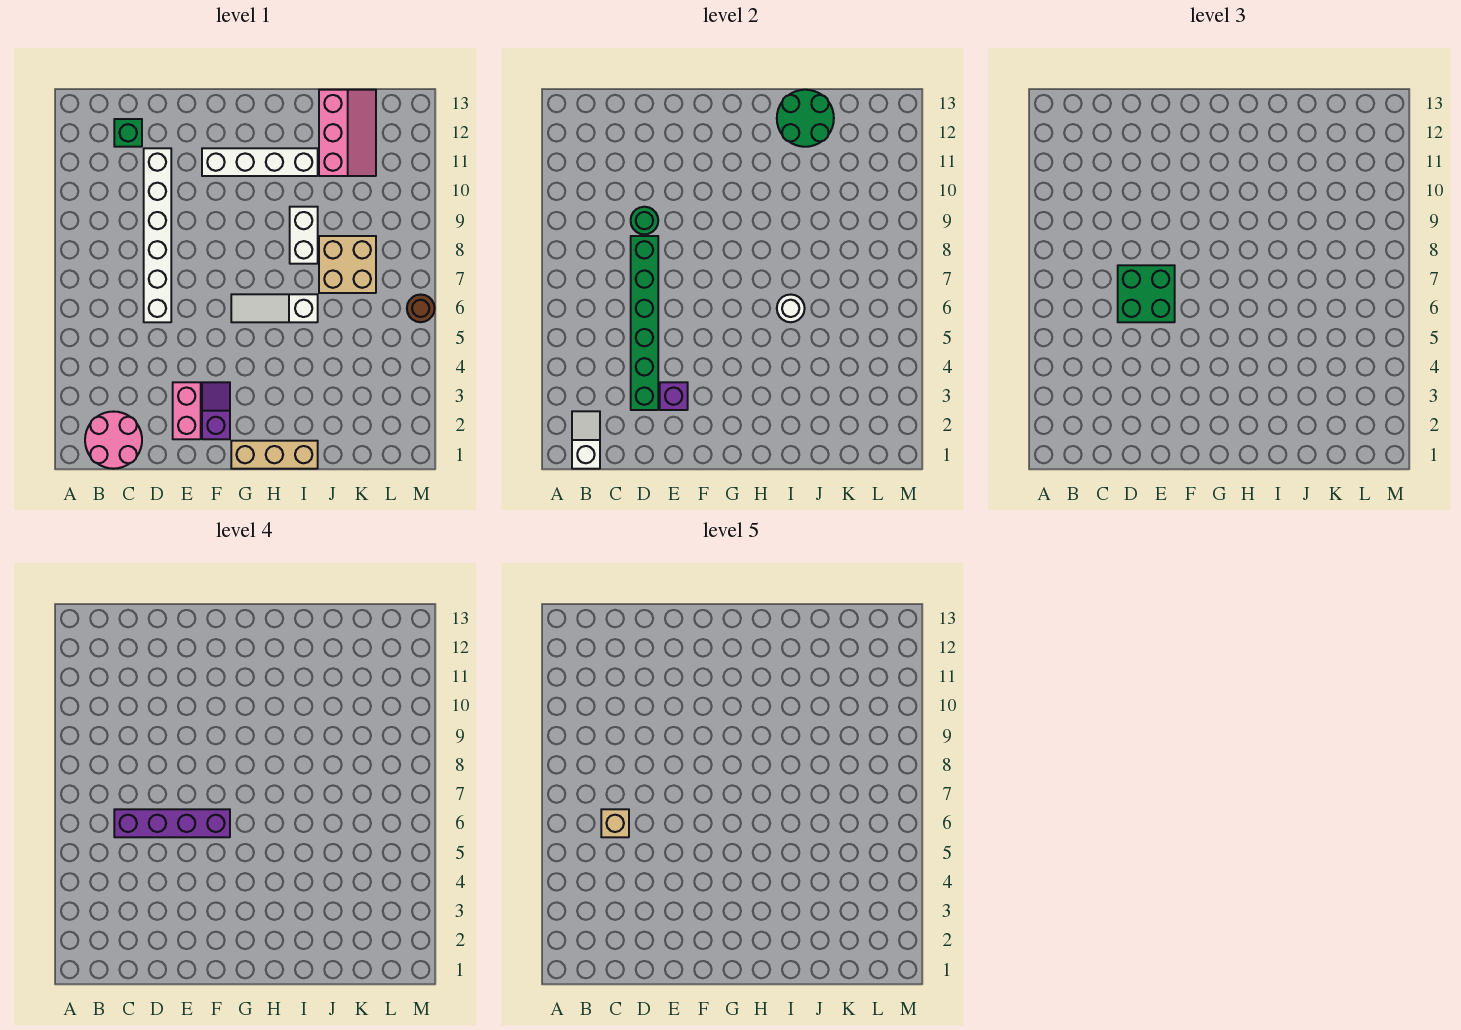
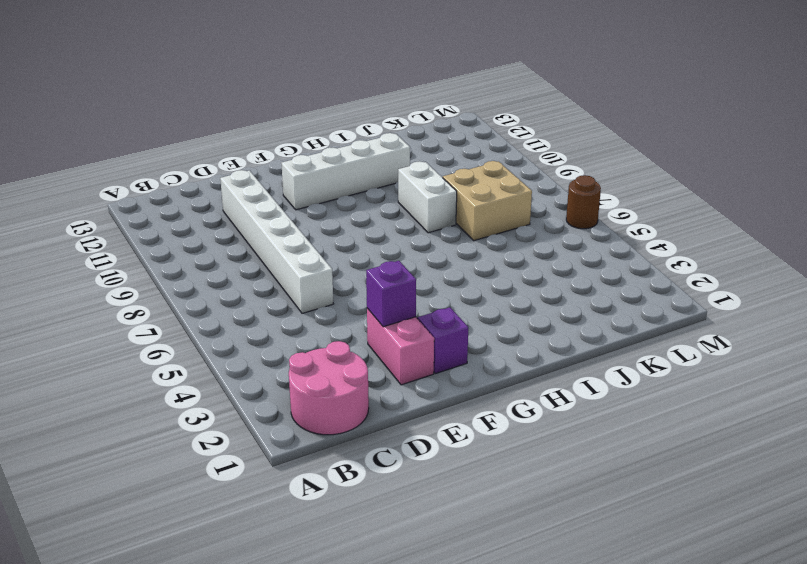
none -> green brick C12 level 1
none -> tan brick G1:I1 level 1
none -> white slope G6:I6 level 1 top I

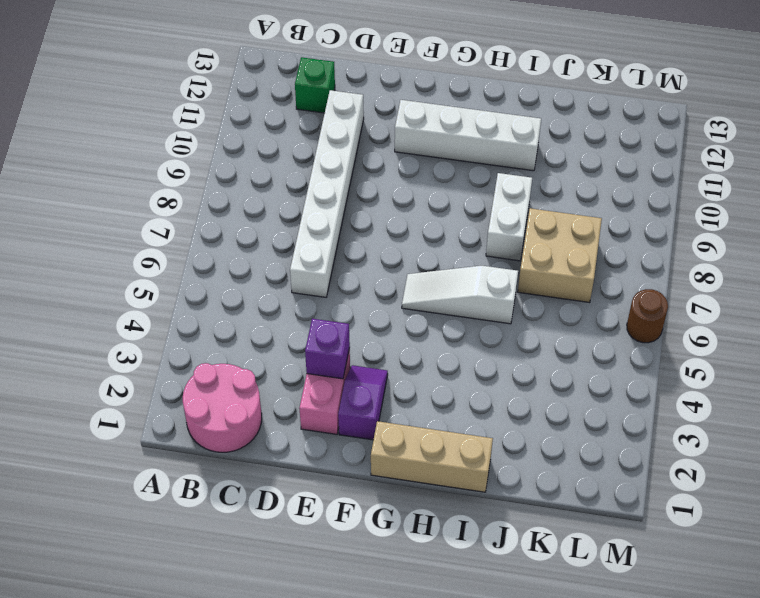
none -> pink slope J11:K13 level 1 top J
none -> white slope B1:B2 level 2 top 1
none -> green brick D3:D8 level 2

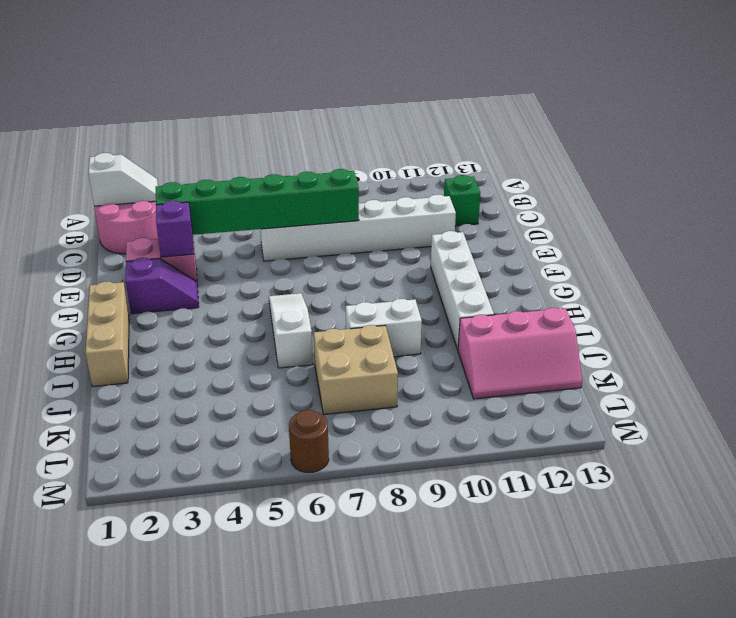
none -> green round brick D9 level 2
none -> white round brick I6 level 2
none -> green round brick I12:J13 level 2

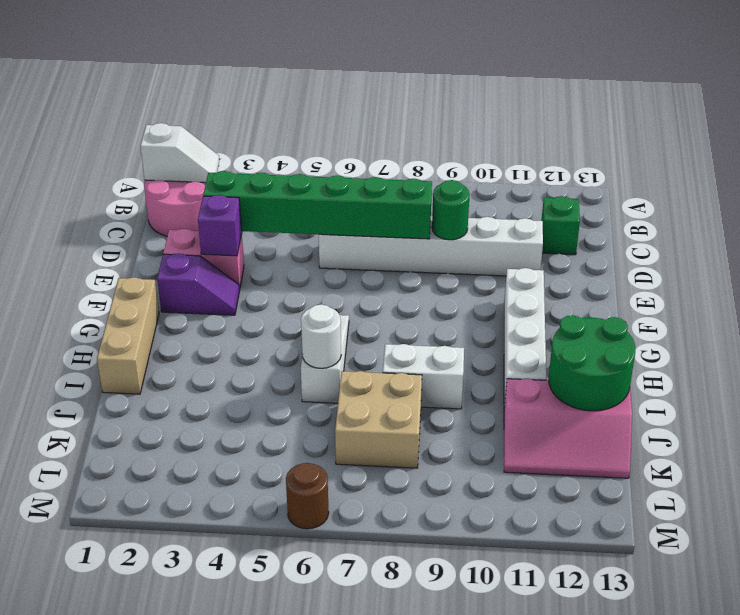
none -> green brick D6:E7 level 3
none -> purple brick C6:F6 level 4
none -> tan brick C6 level 5

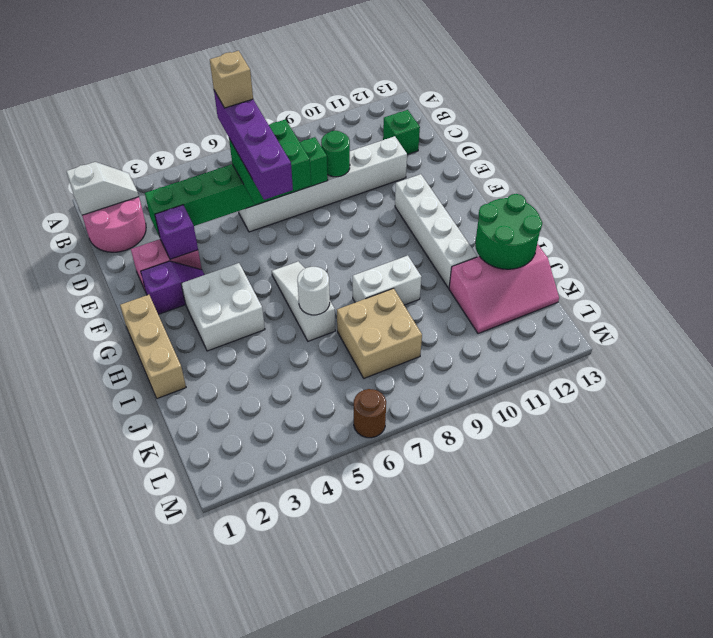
white brick G3:H4 level 1 -> none

